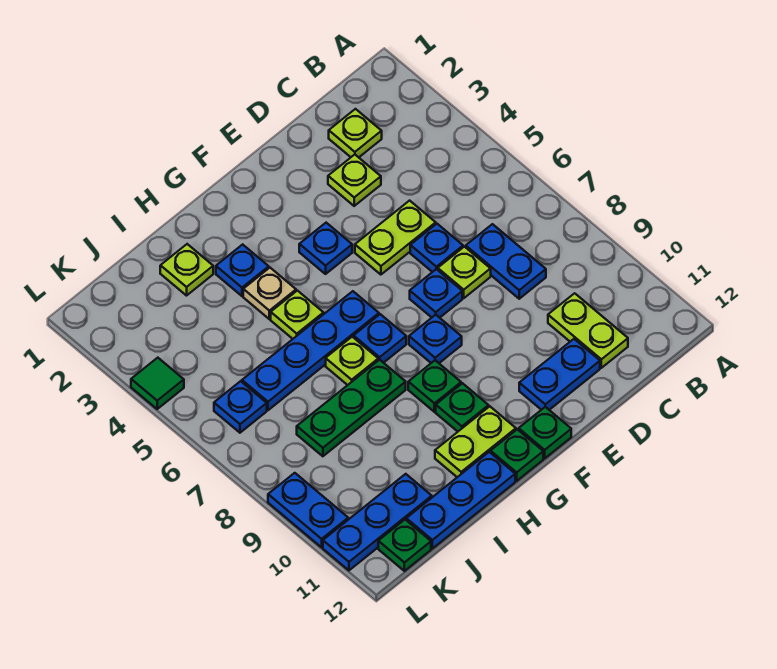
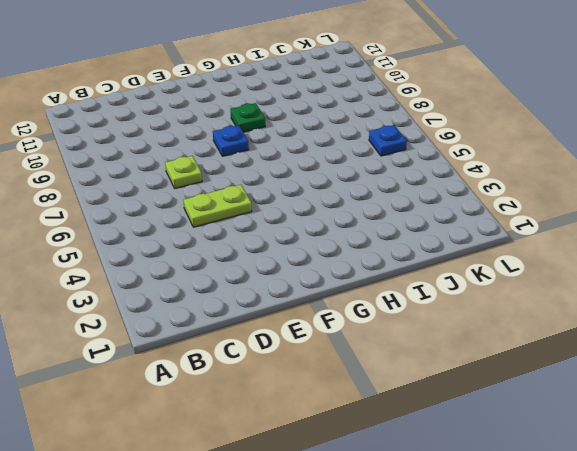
none -> lime plate C2 level 1
none -> blue plate C7:C8 level 1
none -> lime plate C10:C11 level 1
none -> lime plate D3 level 1

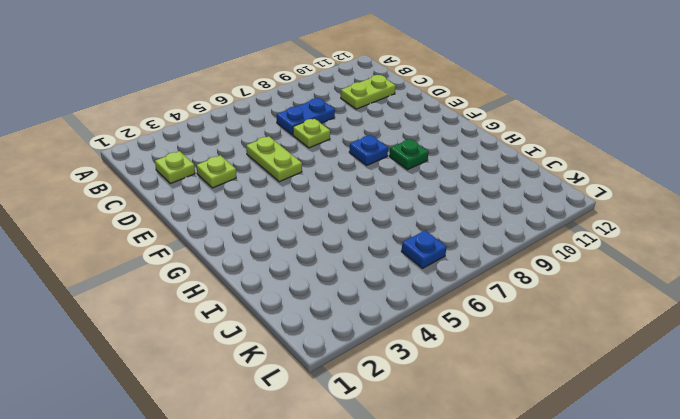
none -> blue plate D6 level 1
none -> blue plate D11:E11 level 1
none -> blue plate E7 level 1
none -> blue plate F4 level 1

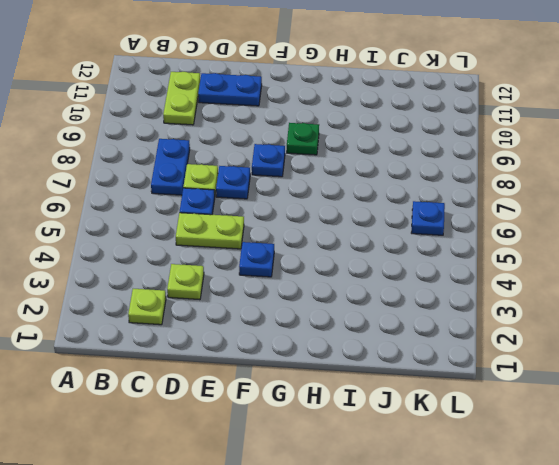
none -> green plate F12 level 1
none -> blue plate G6:J6 level 1
none -> blue plate G7 level 1
none -> green plate G10 level 1

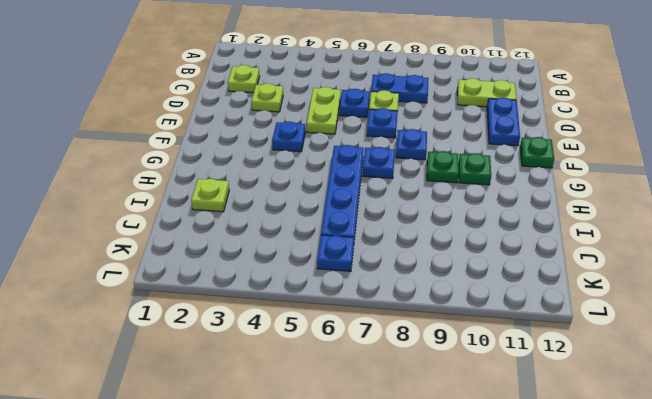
none -> lime plate G11:H11 level 1
none -> green plate G12 level 1
none -> blue plate H3 level 1
none -> tan plate H4 level 1

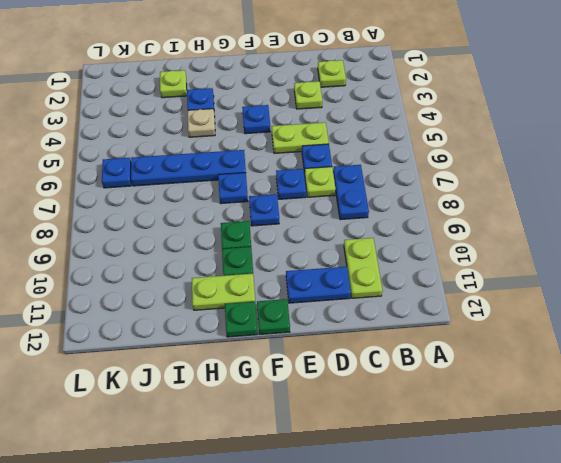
none -> lime plate H5 level 1
none -> lime plate H7 level 1
none -> green plate H8:J8 level 1
none -> blue plate H12:J12 level 1

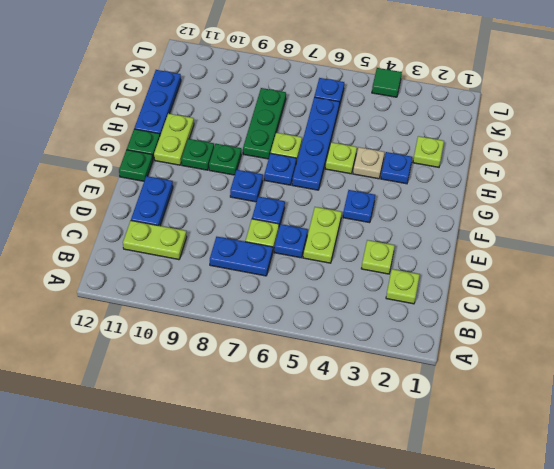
none -> blue plate J11:L11 level 1
none -> green plate K12 level 1
none -> blue plate L9:L10 level 1

